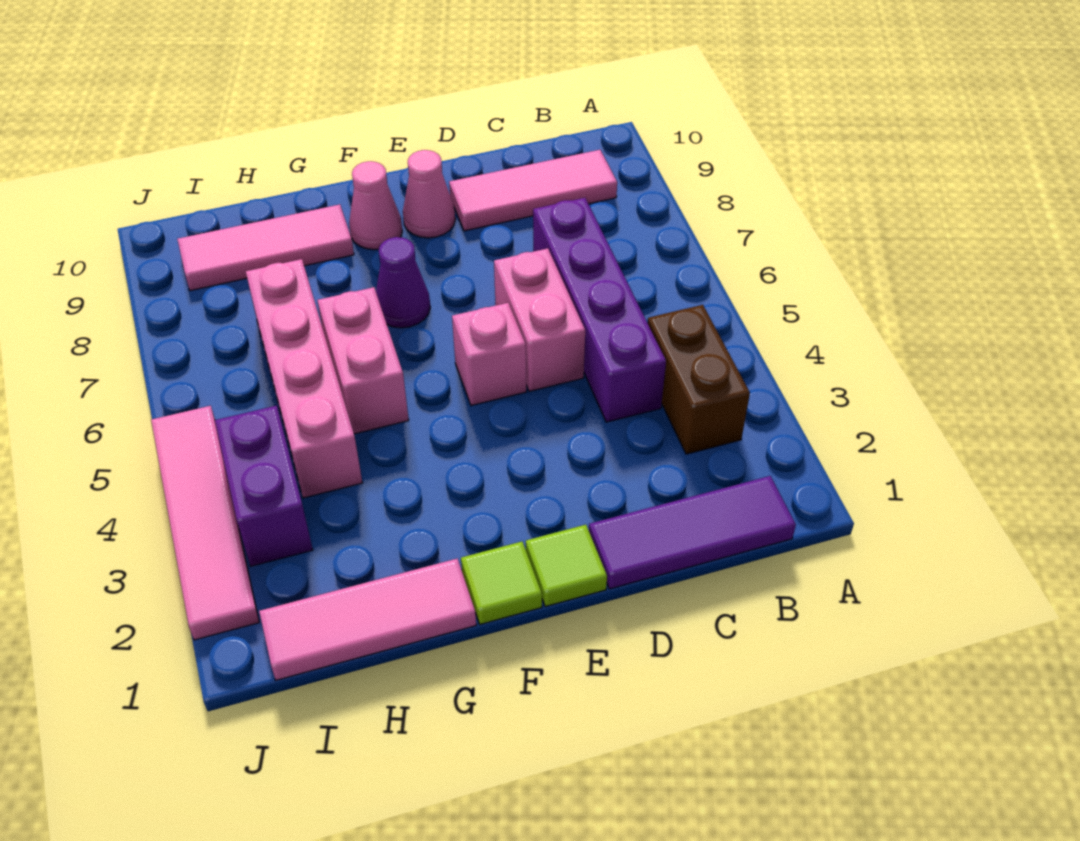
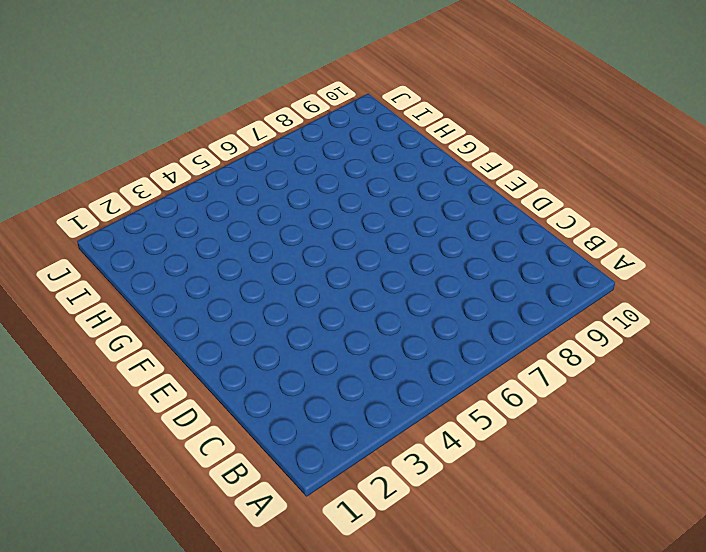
none -> purple tile B1:D1 level 1
none -> brown brick B3:B4 level 1
none -> pink tile B9:D9 level 1

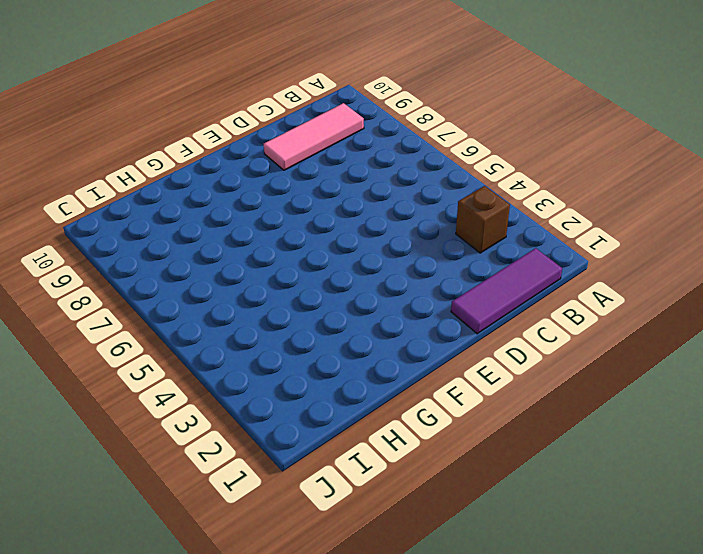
brown brick B3 level 1 -> brown brick B3:B4 level 1
none -> purple brick C4:C7 level 1
none -> pink brick D5:D6 level 1
none -> lime tile E1 level 1

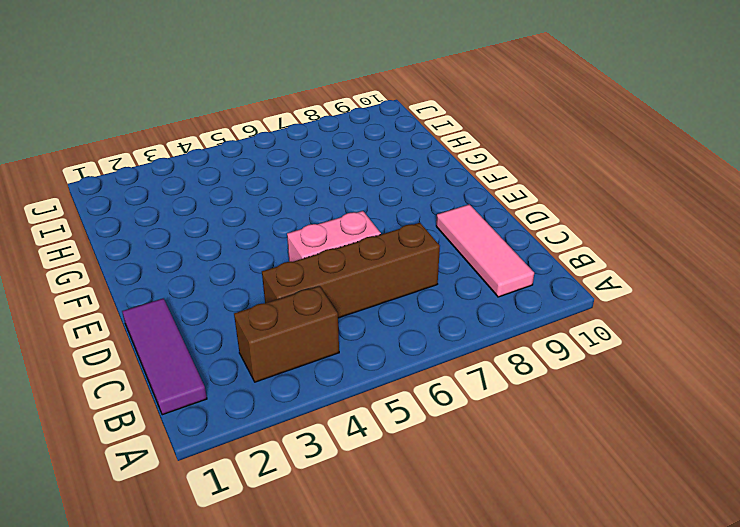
brown brick C4:C7 level 1 -> purple brick C4:C7 level 1
none -> lime tile E1 level 1
none -> pink brick E5 level 1
none -> pink cone E9 level 1

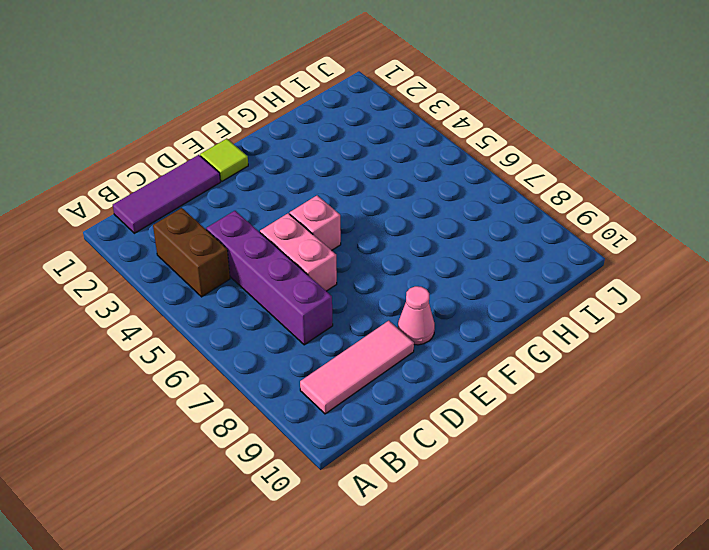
none -> lime tile F1 level 1
none -> purple cone F7 level 1
none -> pink cone F9 level 1

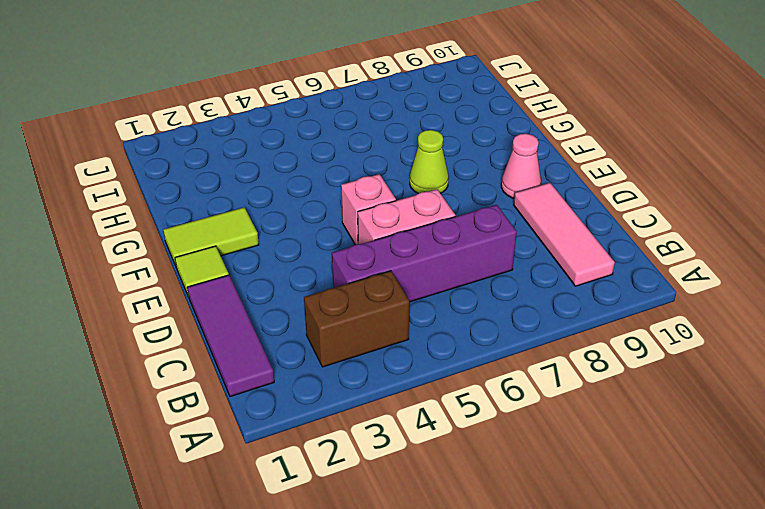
lime tile F1:F2 level 1 -> lime tile F1 level 1
lime cone F7 level 1 -> purple cone F7 level 1
none -> pink cone F9 level 1
none -> pink tile G1:I1 level 1
none -> pink brick G5:G6 level 1

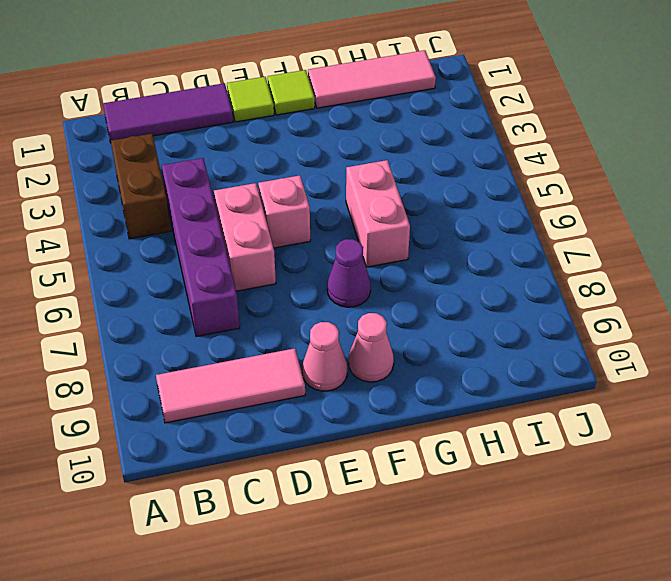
none -> pink tile G9:I9 level 1
none -> pink brick H4:H7 level 1
none -> purple brick I3:I4 level 1

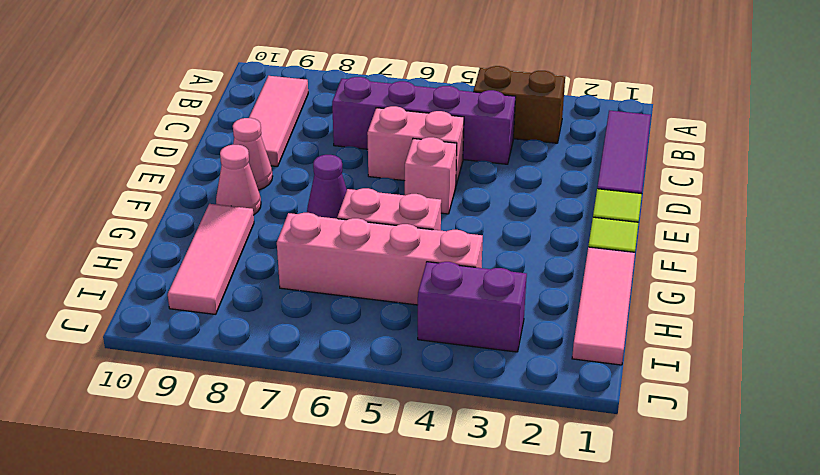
none -> pink tile J2:J5 level 1

